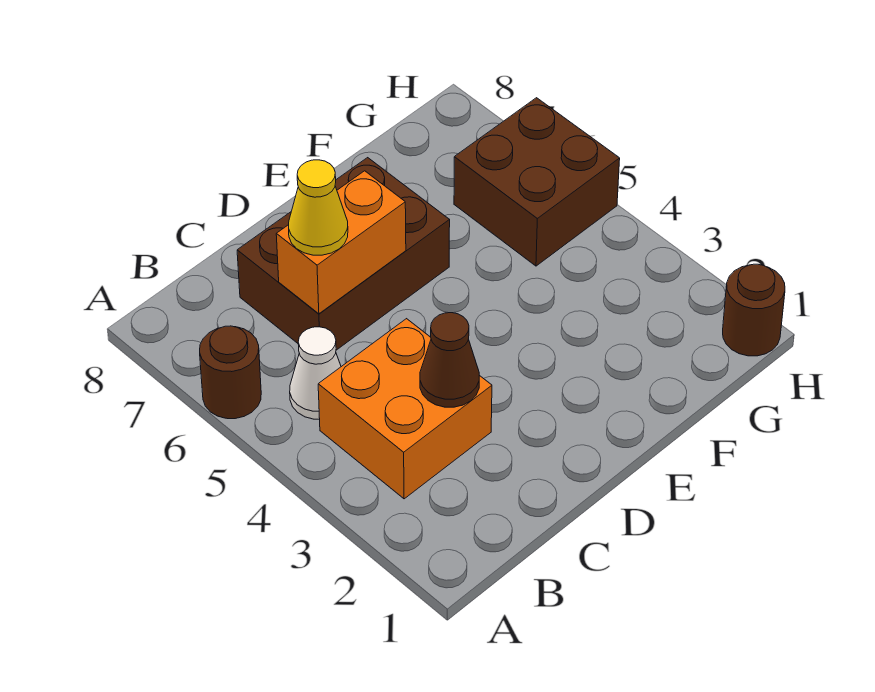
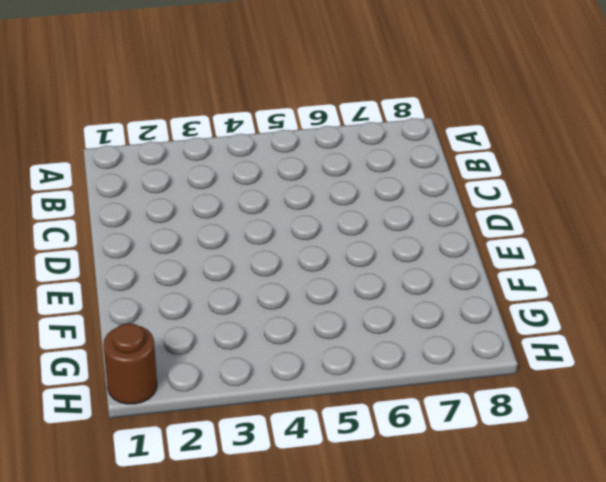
none -> brown round brick A6 level 1
none -> orange brick B3:C4 level 1

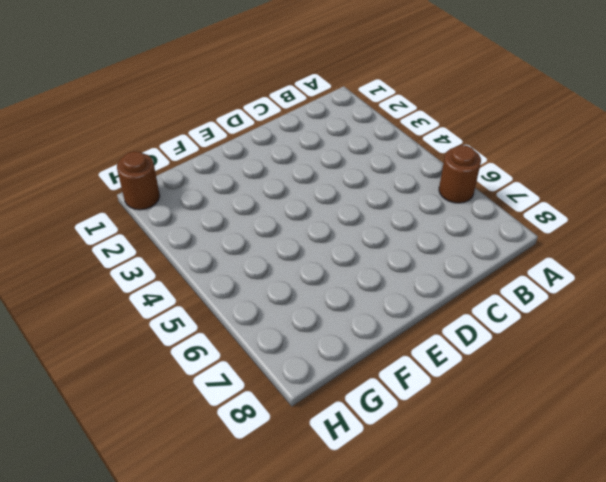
none -> orange brick B3:C4 level 1
none -> white cone B5 level 1

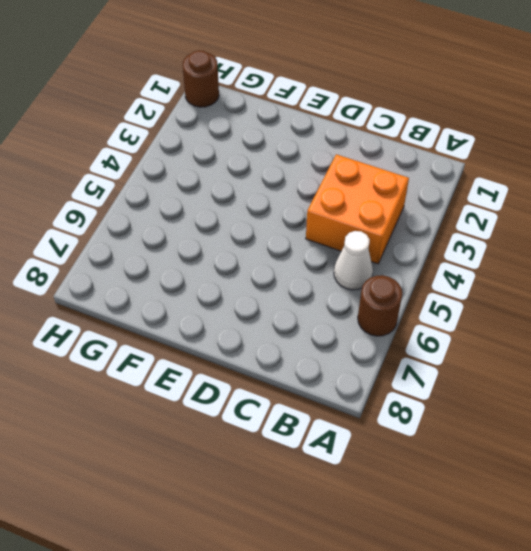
none -> brown brick C6:E7 level 1
none -> brown brick G5:H6 level 1

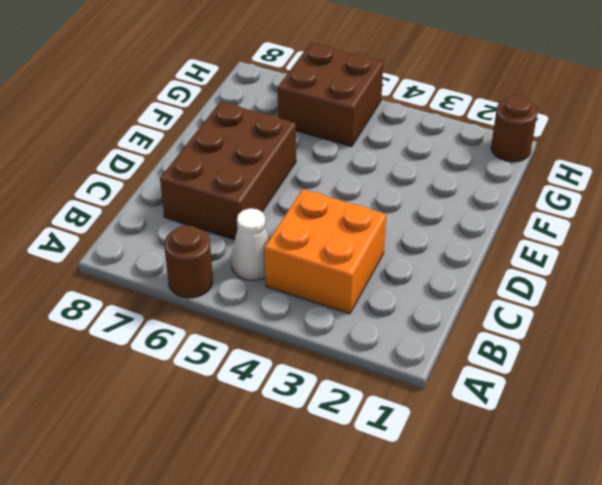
none -> brown cone C3 level 2
none -> orange brick C6:D6 level 2

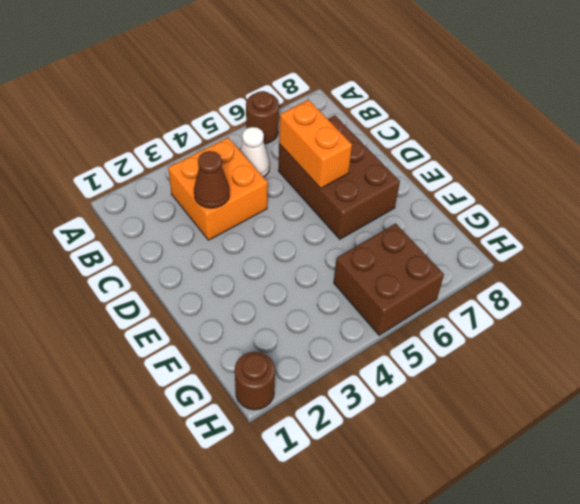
none -> yellow cone C6 level 3

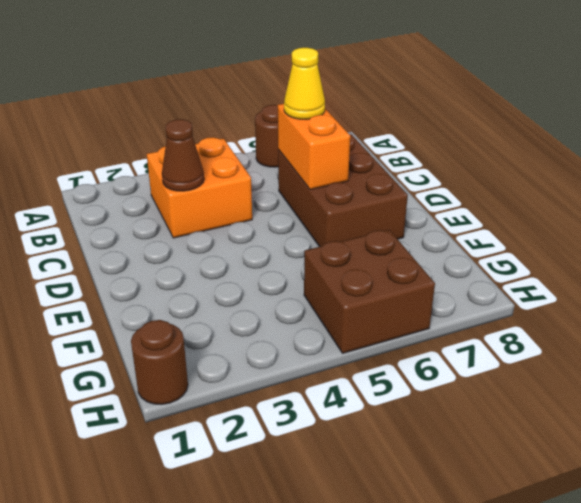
none -> white cone B5 level 1

